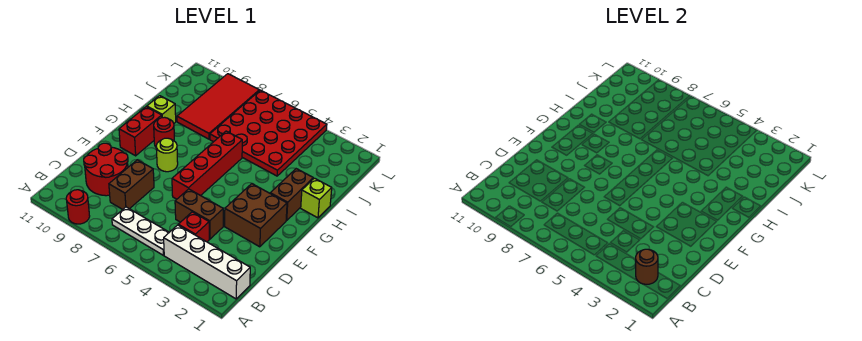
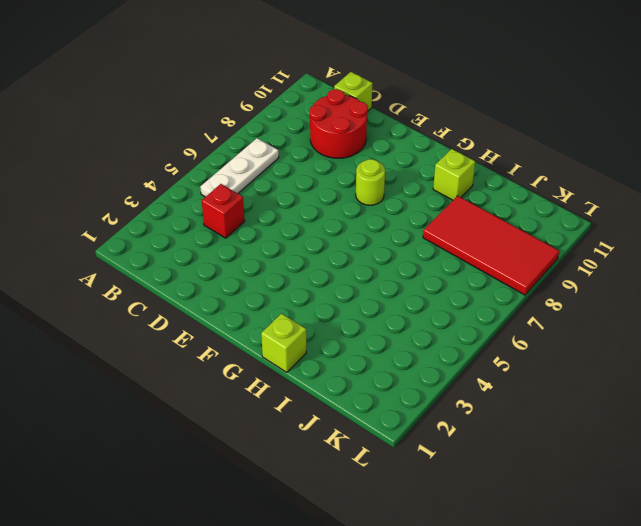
lime brick C11 level 1 -> none
none -> red round brick A9 level 1
none -> white brick B1:B4 level 1
none -> brown brick C8:D8 level 1

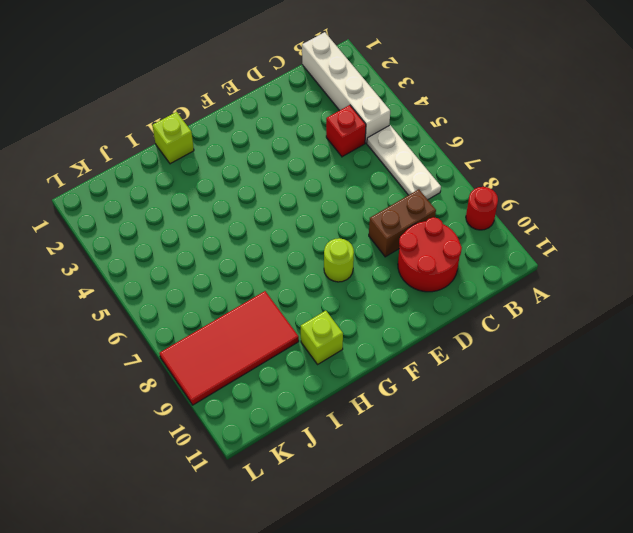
none -> brown brick D4:D5 level 1
none -> brown brick E2:F3 level 1
none -> red brick E6:H6 level 1

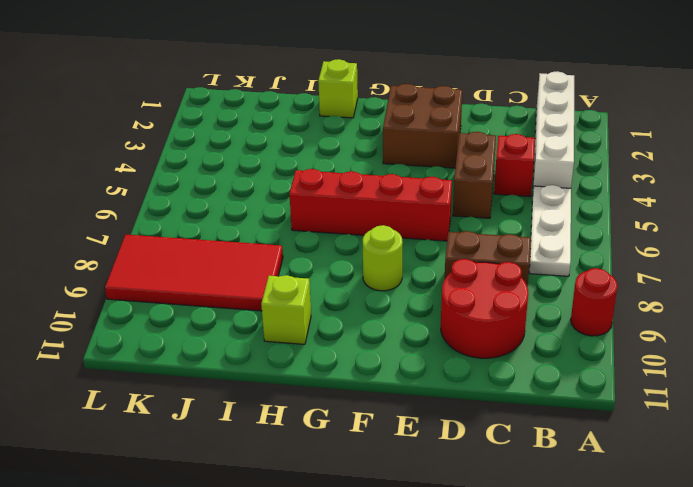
none -> red brick F10:G10 level 1
none -> brown brick G2:H2 level 1
none -> red round brick G9 level 1

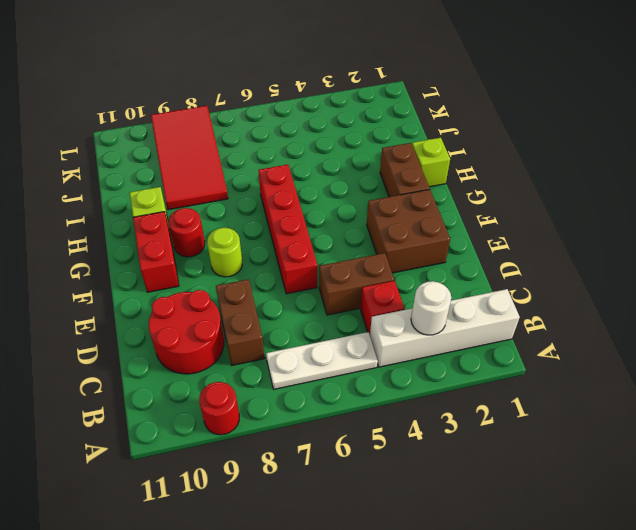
white round brick B3 level 2 -> none
none -> red plate I4:L7 level 1
none -> brown round brick B2 level 2

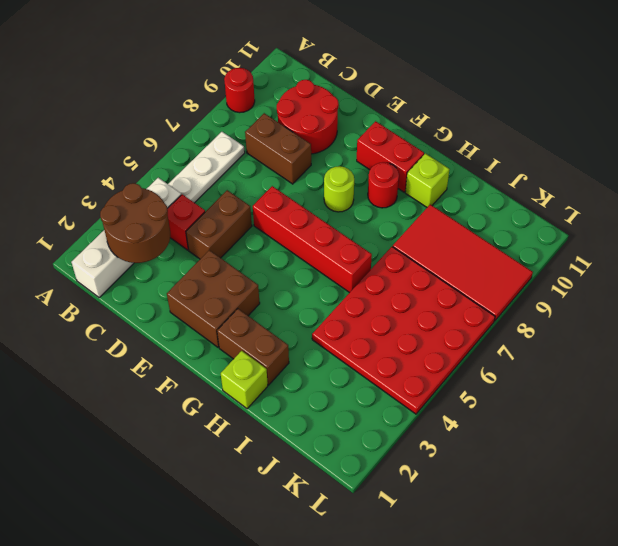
brown round brick B2:C3 level 2 -> brown round brick B2 level 2

